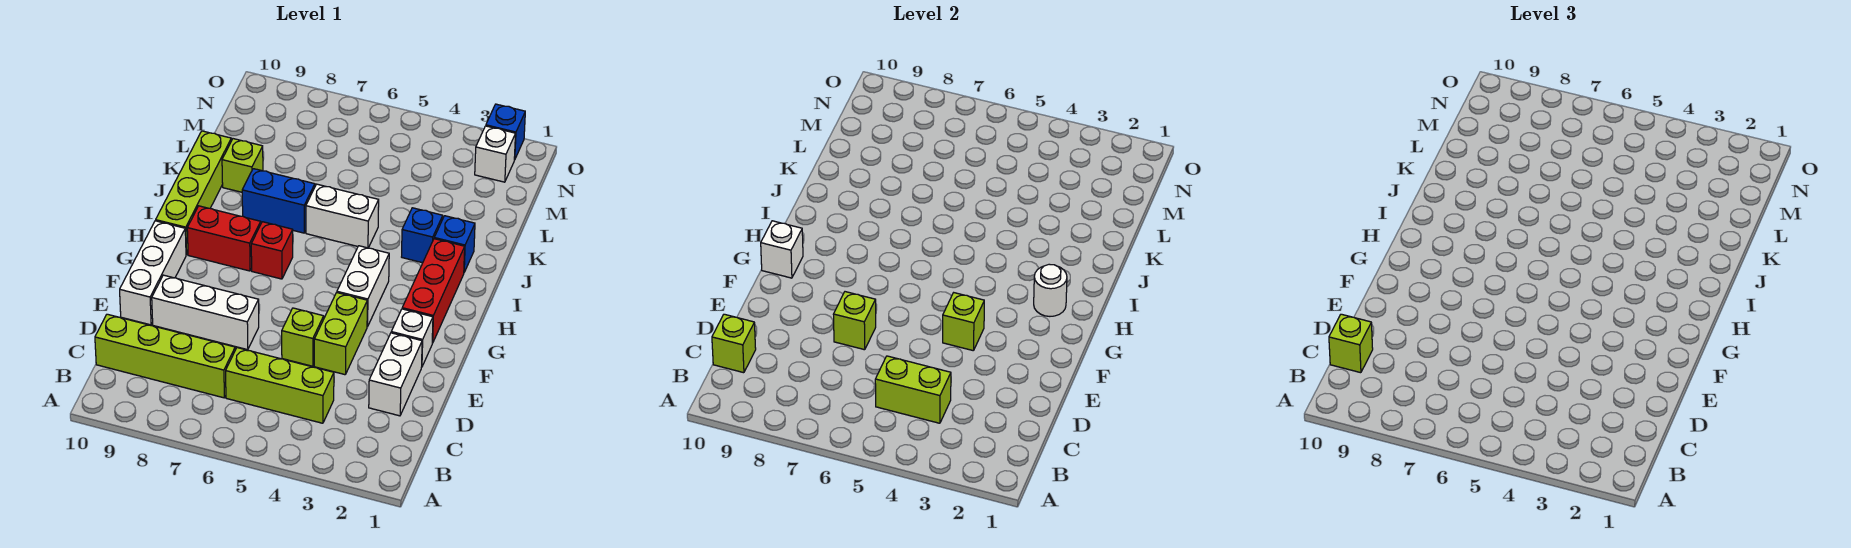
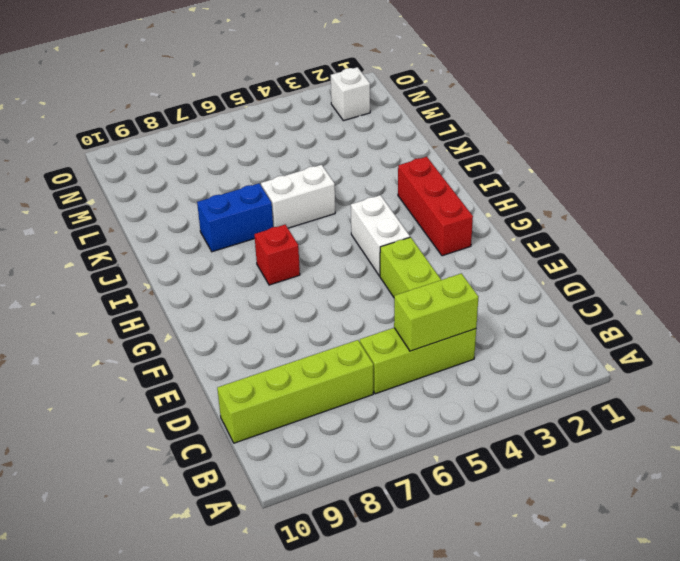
none -> white brick D2:E2 level 1
none -> lime brick E5 level 1
none -> white brick E7:E9 level 1

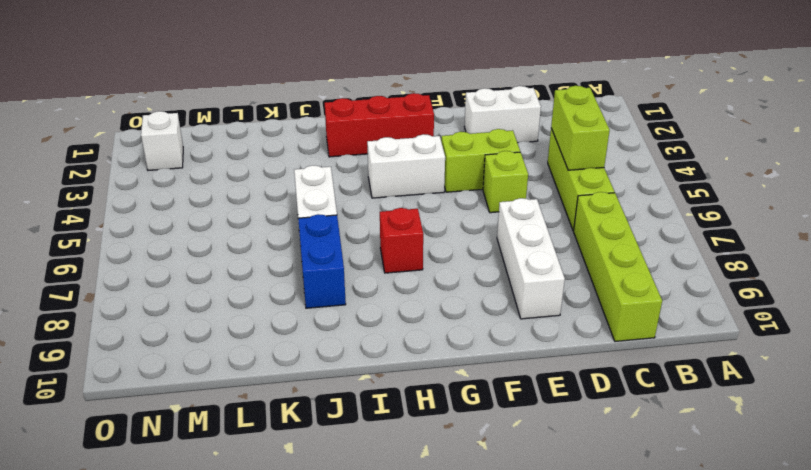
none -> white brick E10:G10 level 1
none -> white brick F2 level 1
none -> red brick H8:H9 level 1

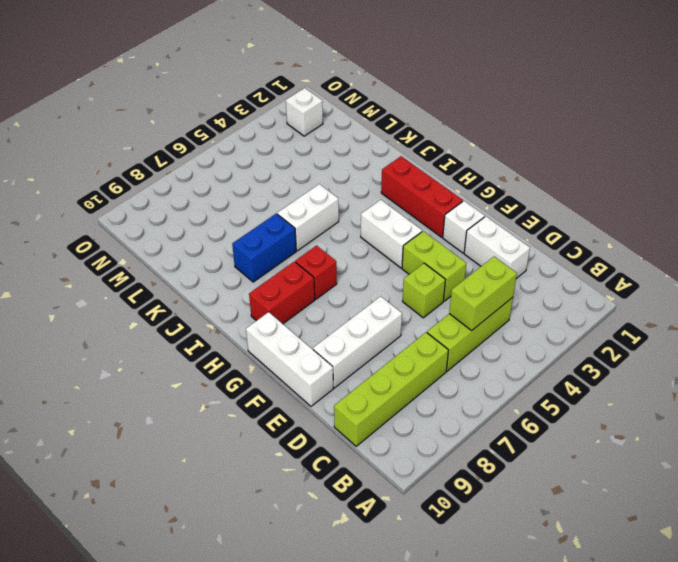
none -> lime brick H10:K10 level 1
none -> blue brick J2 level 1
none -> blue brick J3 level 1

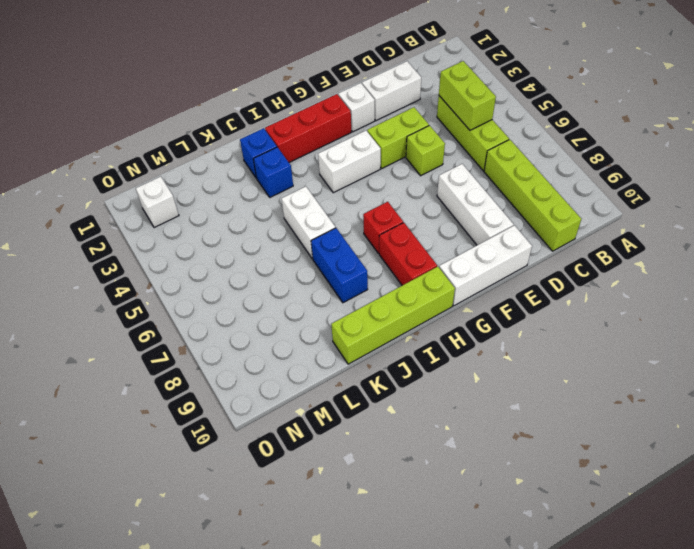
none -> lime brick K9 level 1
none -> blue brick O2 level 1
none -> lime brick C10 level 2

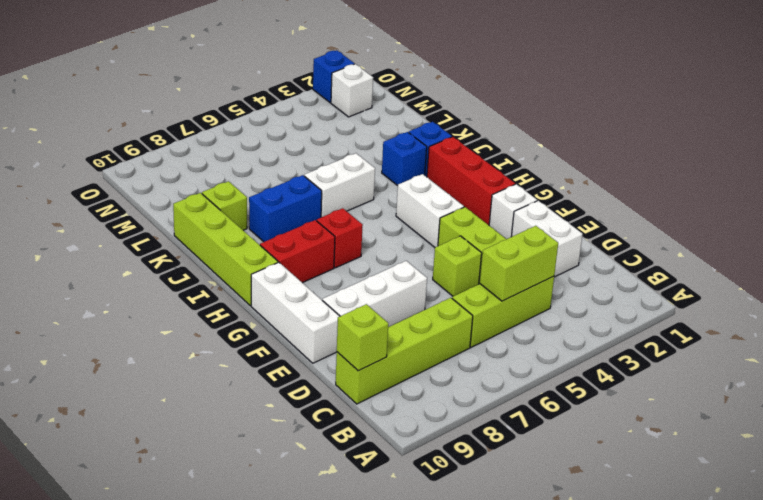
none -> lime brick E7 level 2
none -> lime brick F4 level 2
none -> white brick G10 level 2

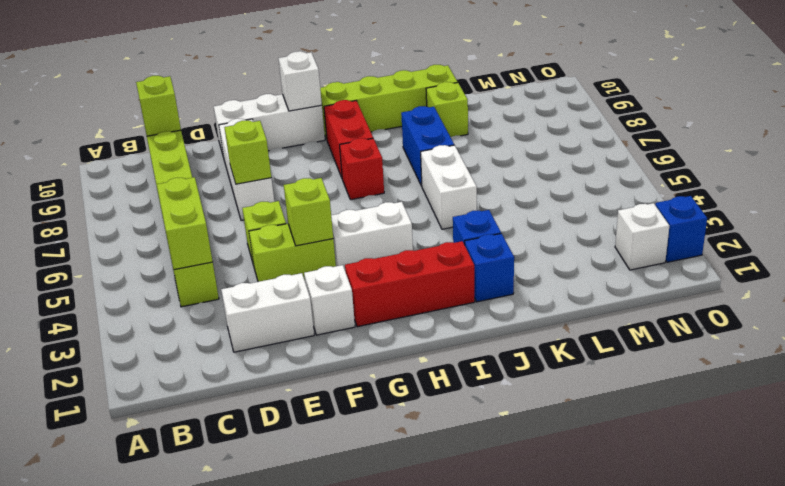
none -> white round brick H2 level 2
none -> lime brick C10 level 3

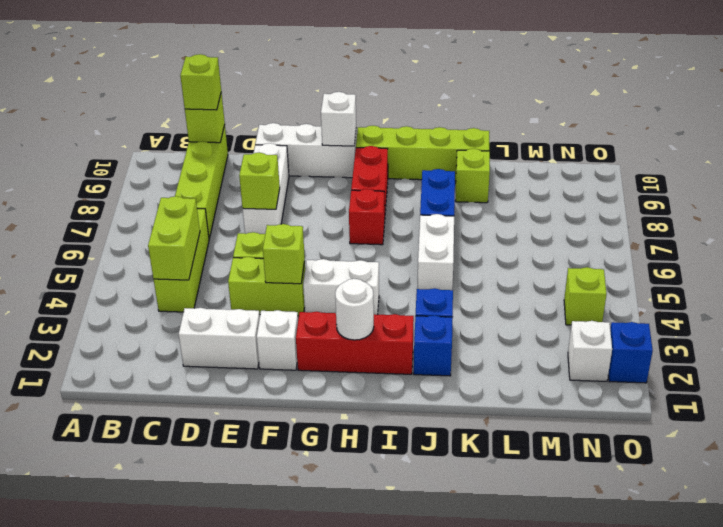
lime brick N4 level 1 -> none

